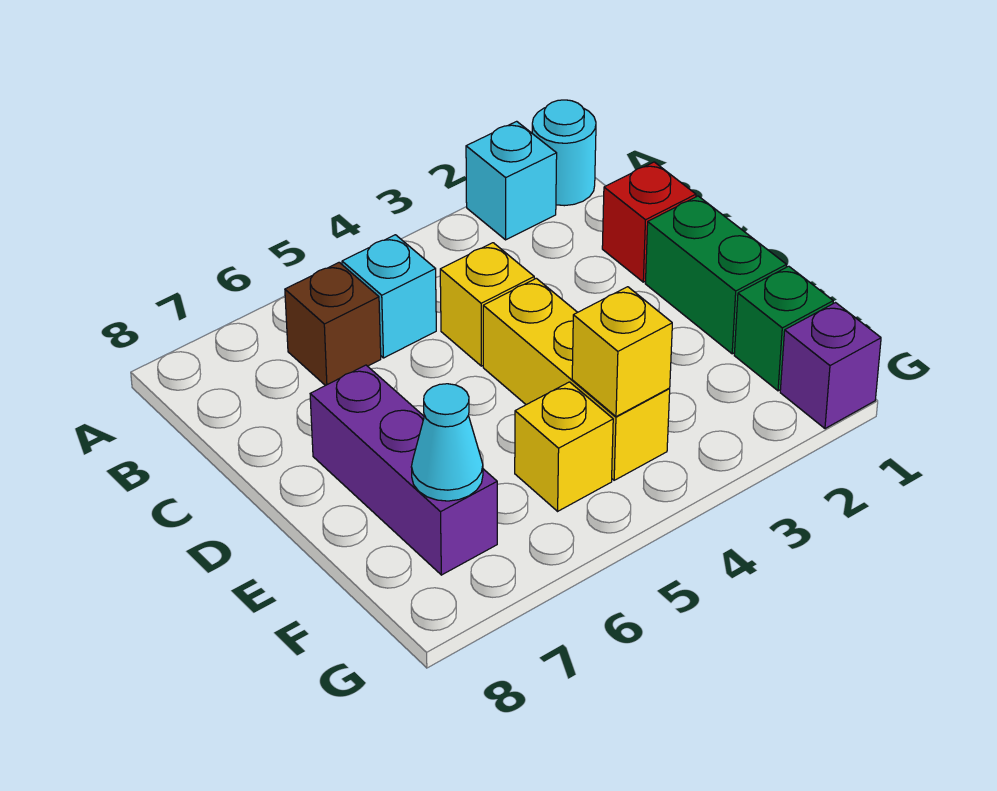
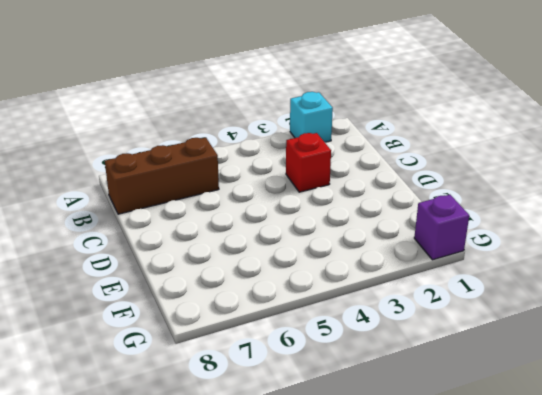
brown brick B6:B8 level 1 -> brown brick B6 level 1
red brick C3 level 1 -> red brick C1 level 1
none -> cyan round brick A1 level 1
none -> cyan brick B5 level 1
none -> yellow brick C4 level 1

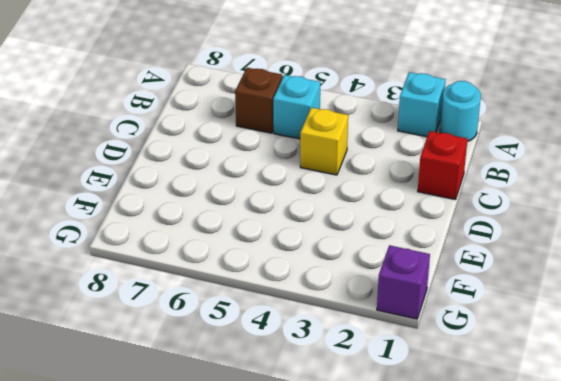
none -> green brick D1:E1 level 1
none -> yellow brick D4:F4 level 1
none -> purple brick D7:F7 level 1

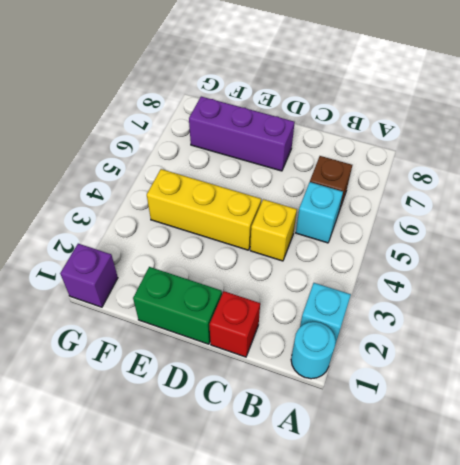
none -> green brick F1 level 1
none -> yellow brick F5 level 1
none -> yellow brick F4 level 2

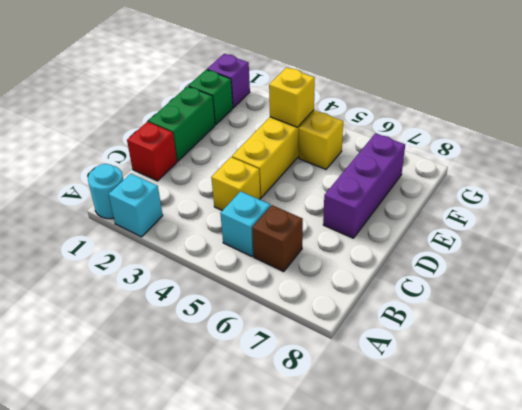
none -> cyan cone F7 level 2

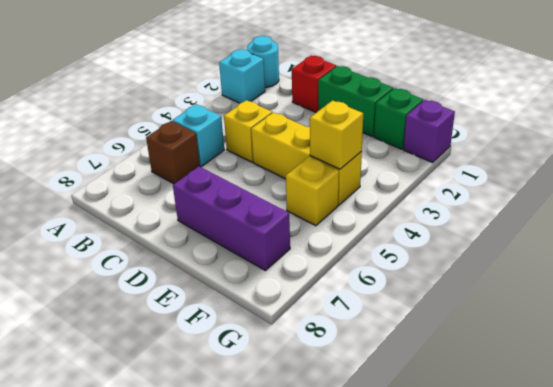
none -> cyan cone F7 level 2

